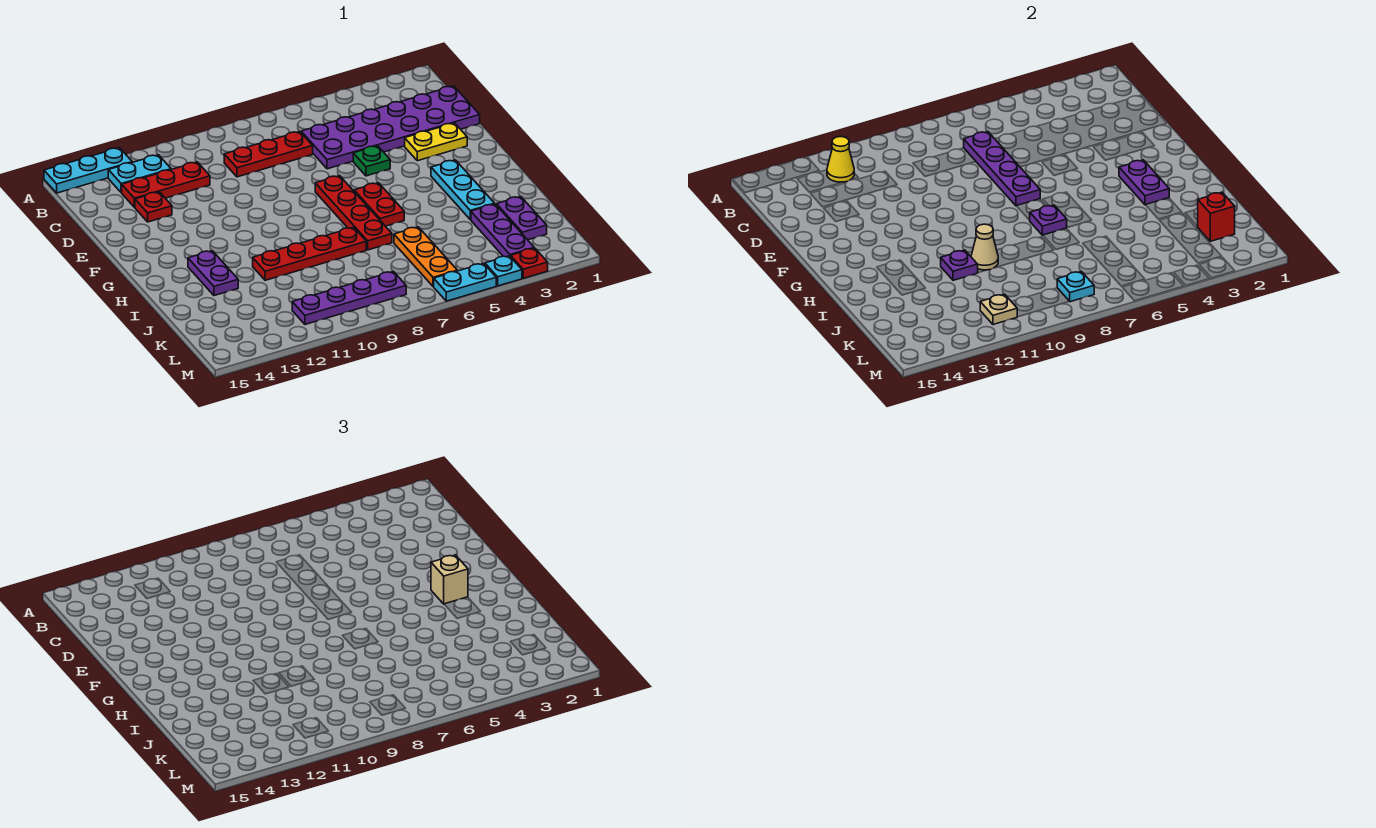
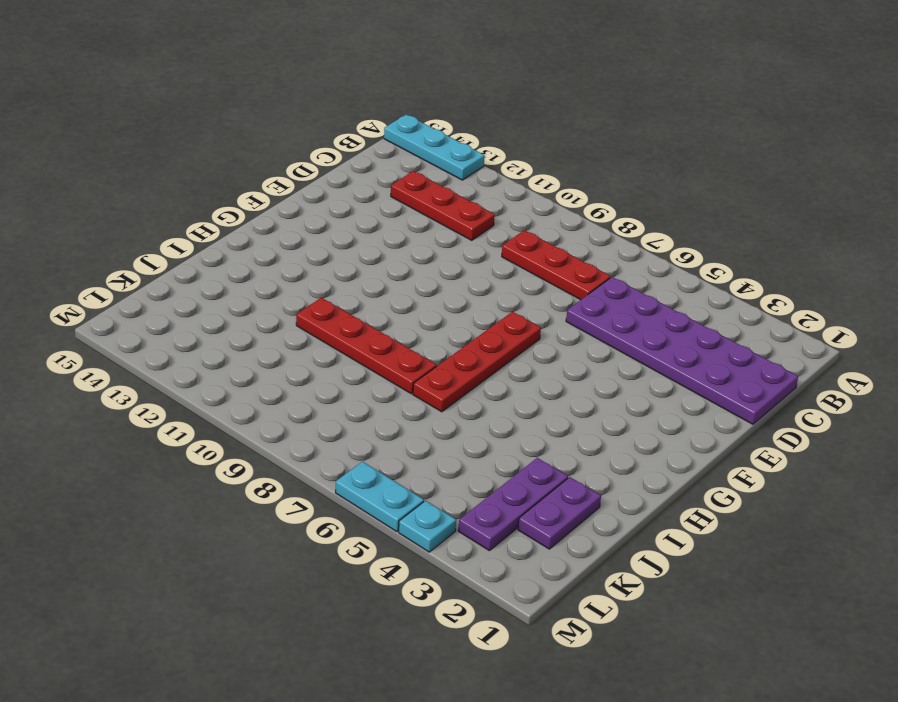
none -> cyan plate B12:B13 level 1
none -> red plate D13 level 1
none -> yellow plate E2:E3 level 1
none -> green plate E5 level 1

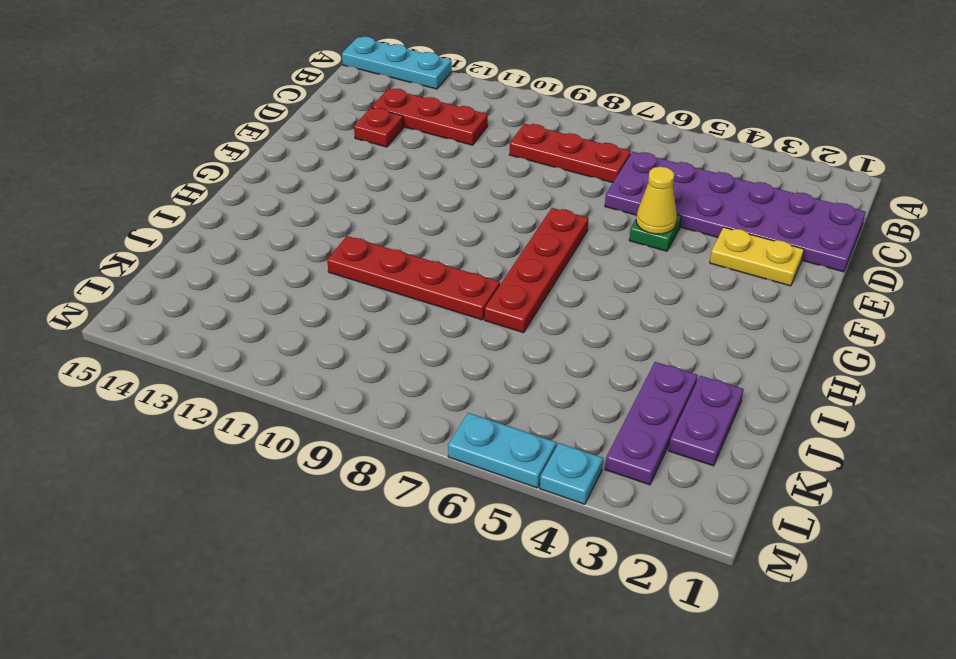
yellow cone E5 level 2 -> yellow cone B12 level 2
none -> cyan plate B12:B13 level 1
none -> cyan plate G3:I3 level 1
none -> red plate G6:H6 level 1
none -> purple plate H13:I13 level 1

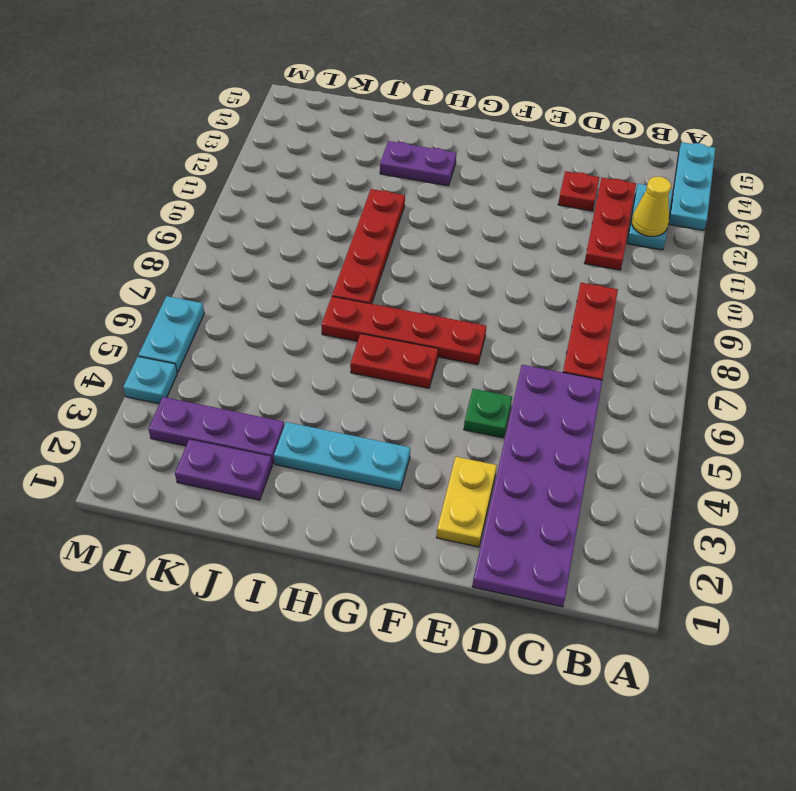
none -> orange plate J6:L6 level 1
none -> purple plate L8:L11 level 1
none -> red plate M3 level 1
none -> purple plate C7:F7 level 2

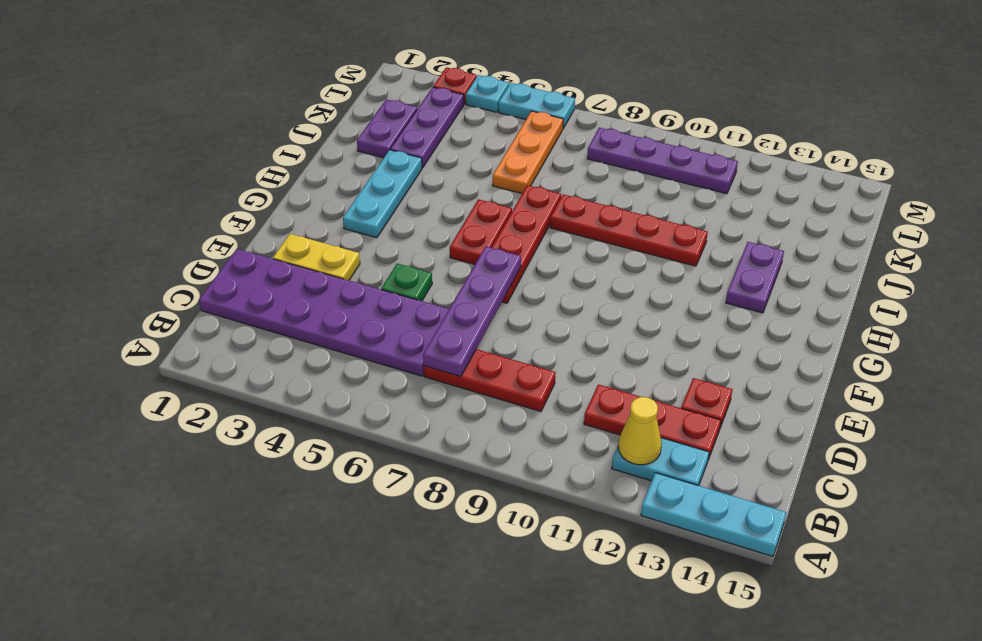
none -> purple plate G3:H3 level 2
none -> purple plate H7 level 2
none -> tan cone I10 level 2
none -> purple plate I11 level 2

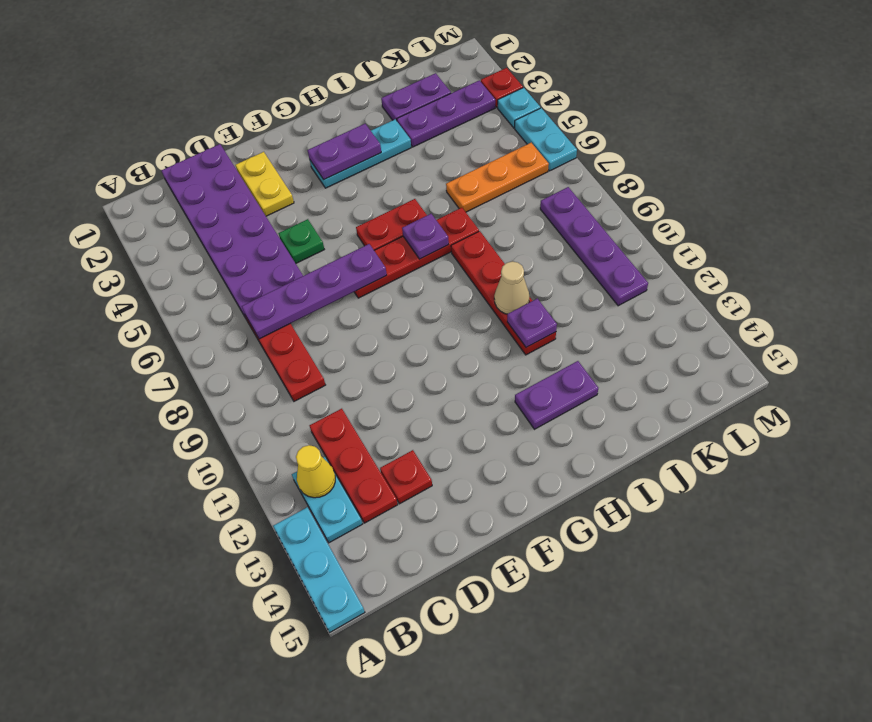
none -> red brick K2 level 2
none -> cyan plate L8 level 2
none -> tan plate L11 level 2
none -> tan brick G3 level 3

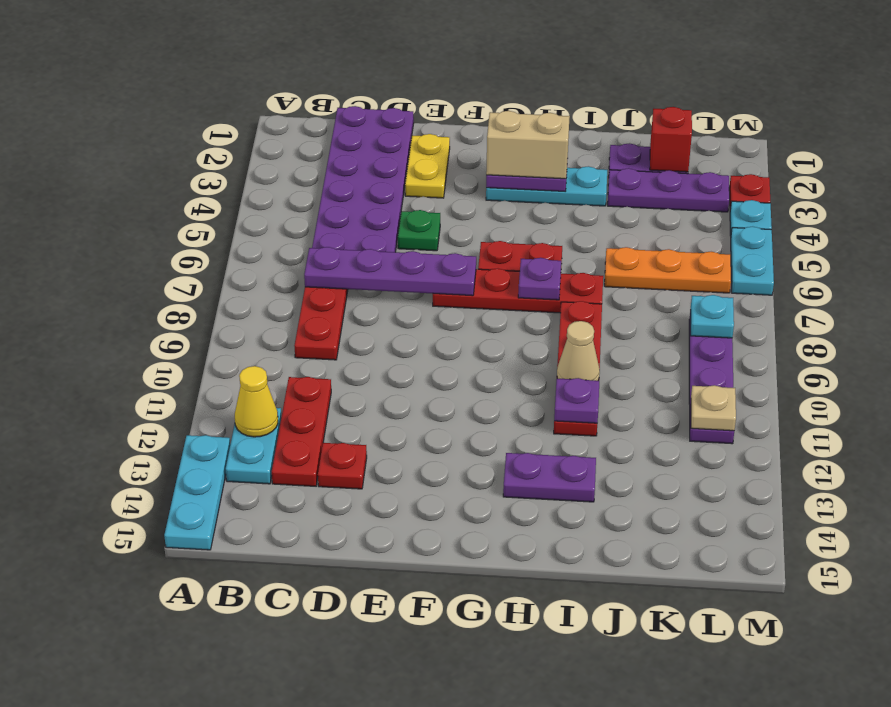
tan brick G3:H3 level 3 -> tan brick G3 level 3

